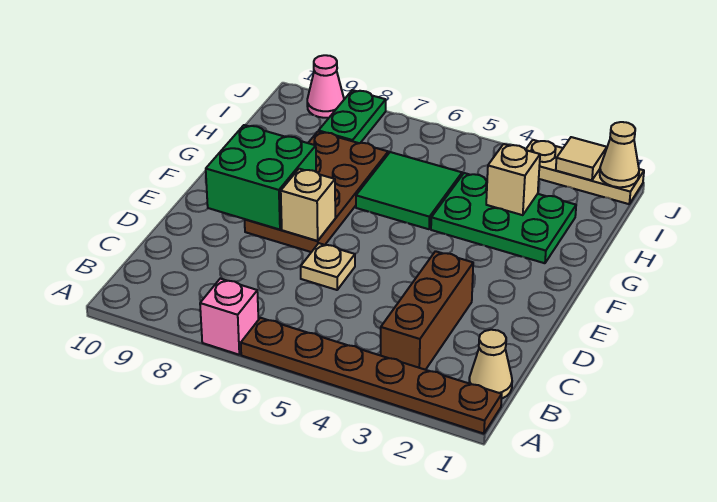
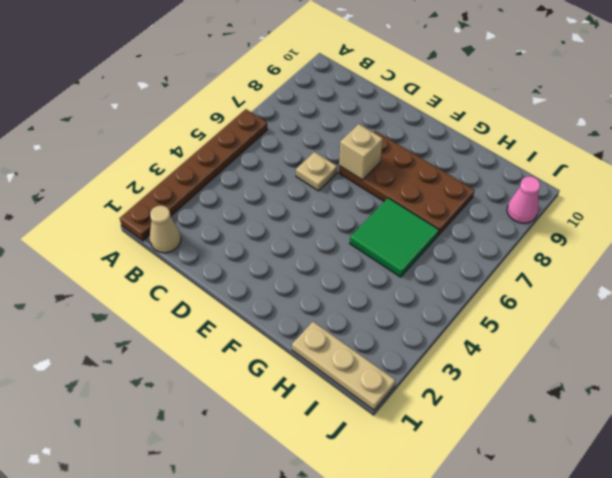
tan plate H1:J1 level 1 -> tan plate J1:J3 level 1
none -> pink brick A7 level 1
none -> brown brick B3:D3 level 1
none -> green plate G2:H4 level 1

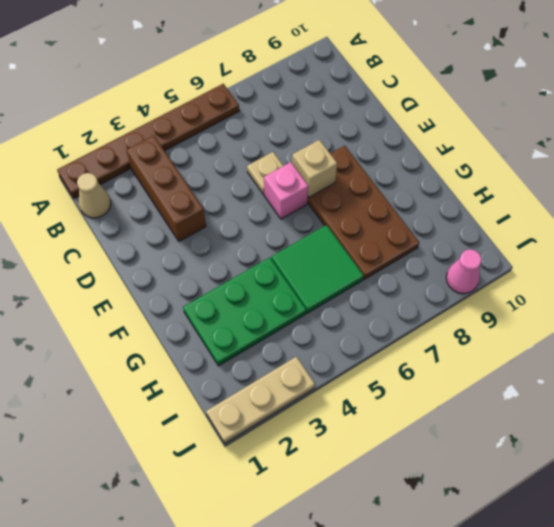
pink brick E6 level 1 -> pink brick A7 level 1
none -> green plate I8:J8 level 1
none -> green brick E8:F9 level 2
none -> tan brick H3 level 2

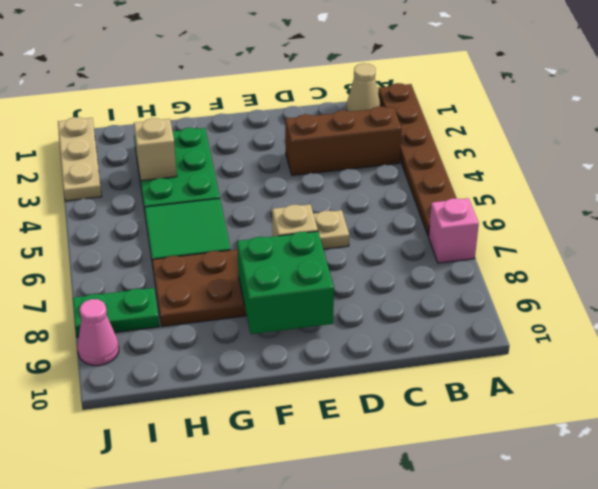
none -> tan cone J1 level 2
none -> tan tile J2 level 2

